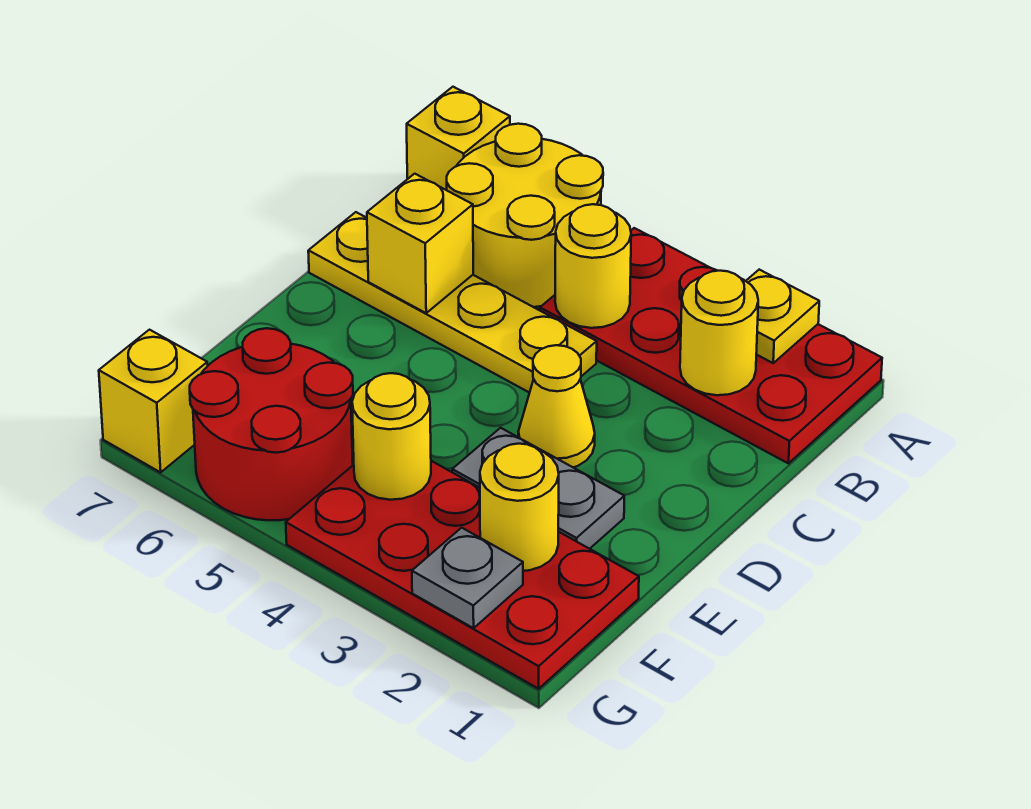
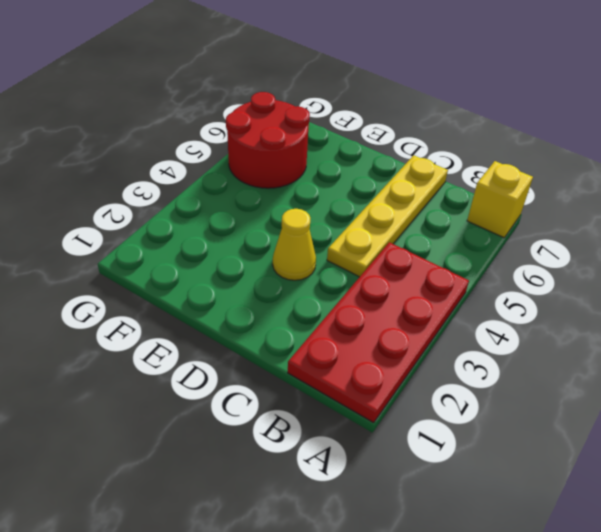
none -> yellow round brick A5:B6 level 1
none -> grey plate E2:E3 level 1
none -> red plate F1:G4 level 1

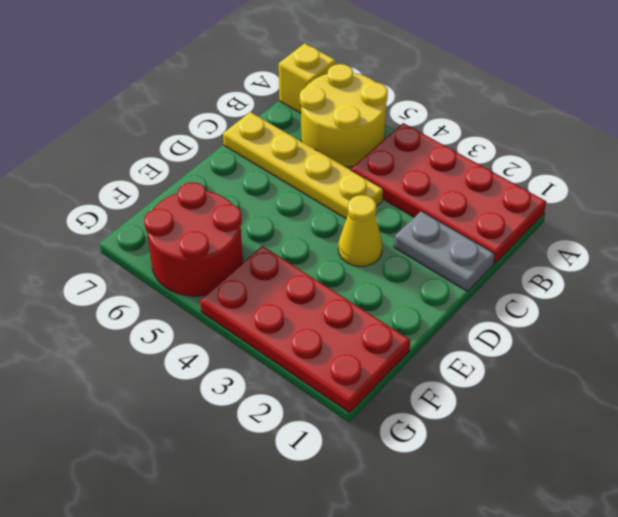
grey plate C1:C2 level 1 -> grey plate E2:E3 level 1
none -> yellow brick G7 level 1
none -> yellow plate A2 level 2
none -> yellow round brick B2 level 2

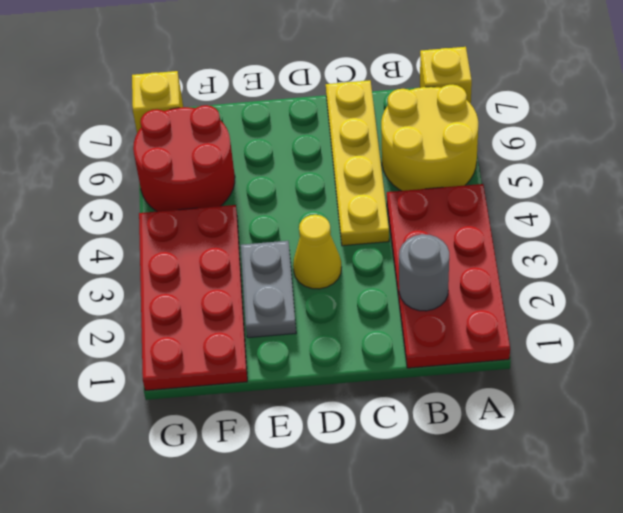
grey round brick B2 level 2 -> yellow round brick B2 level 2
none -> yellow plate A2 level 2
none -> yellow round brick B4 level 2
none -> yellow brick C6 level 2

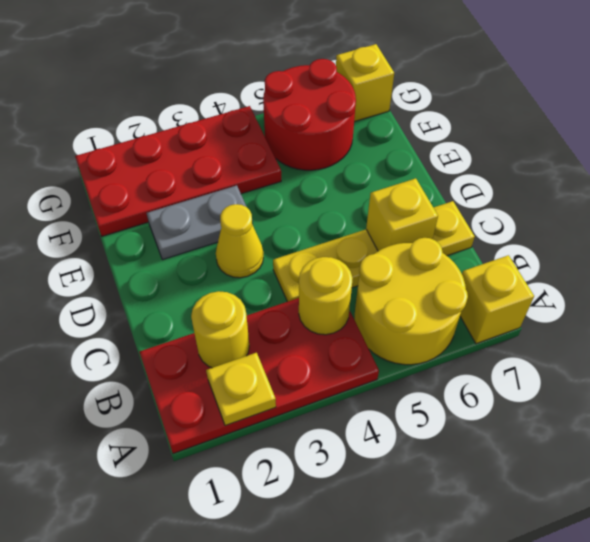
none -> yellow round brick F2 level 2
none -> yellow round brick F4 level 2
none -> grey plate G2 level 2

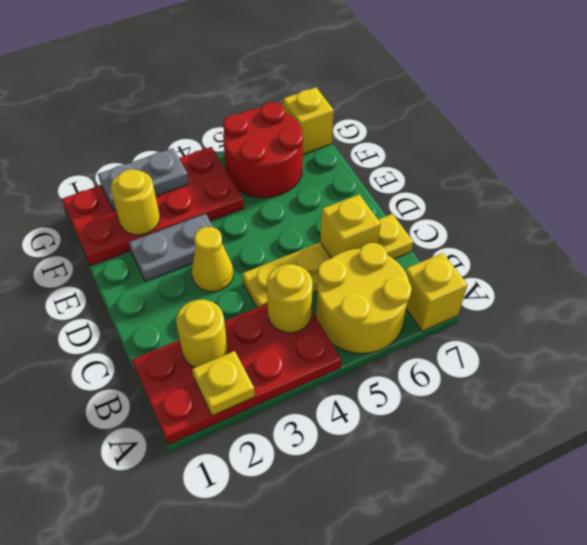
grey plate G2:G3 level 2 -> grey plate G2 level 2
none -> yellow round brick F4 level 2

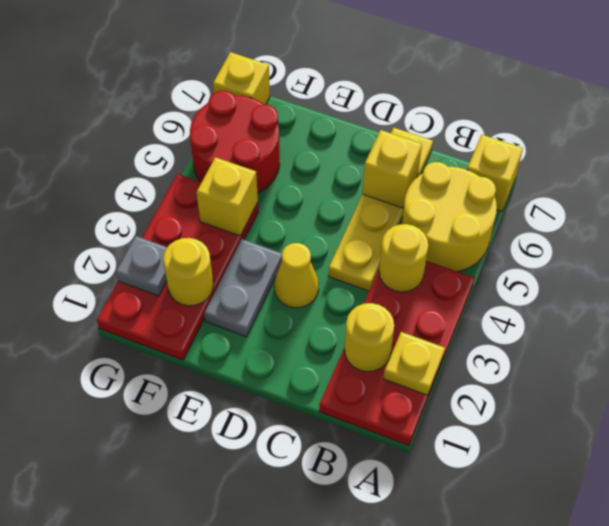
yellow brick F4 level 2 -> yellow round brick F4 level 2

